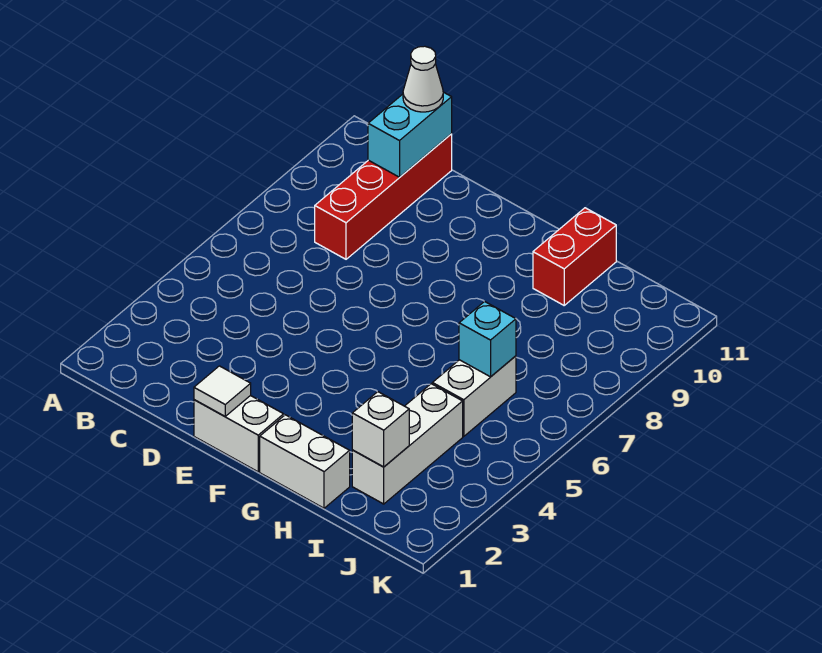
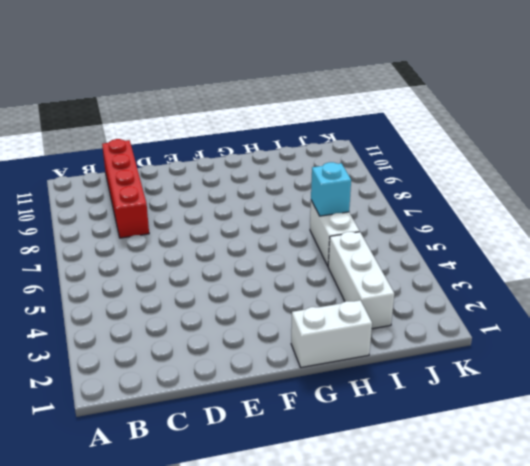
none -> white brick E1:F1 level 1
none -> red brick H10:H11 level 1

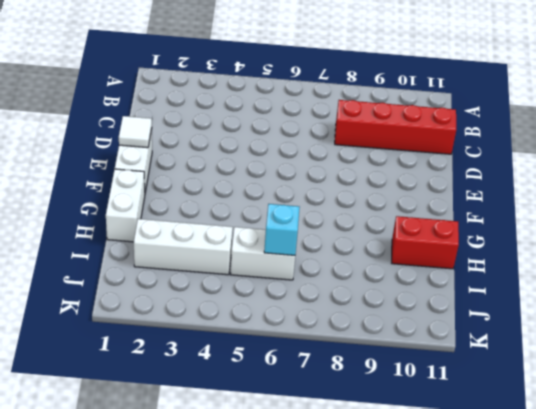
none -> cyan brick C10:C11 level 2
none -> white brick I2 level 2

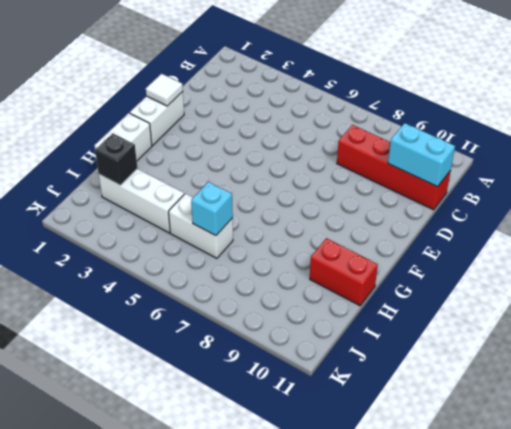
black brick I2 level 2 -> white brick I2 level 2
none -> white cone C11 level 3

